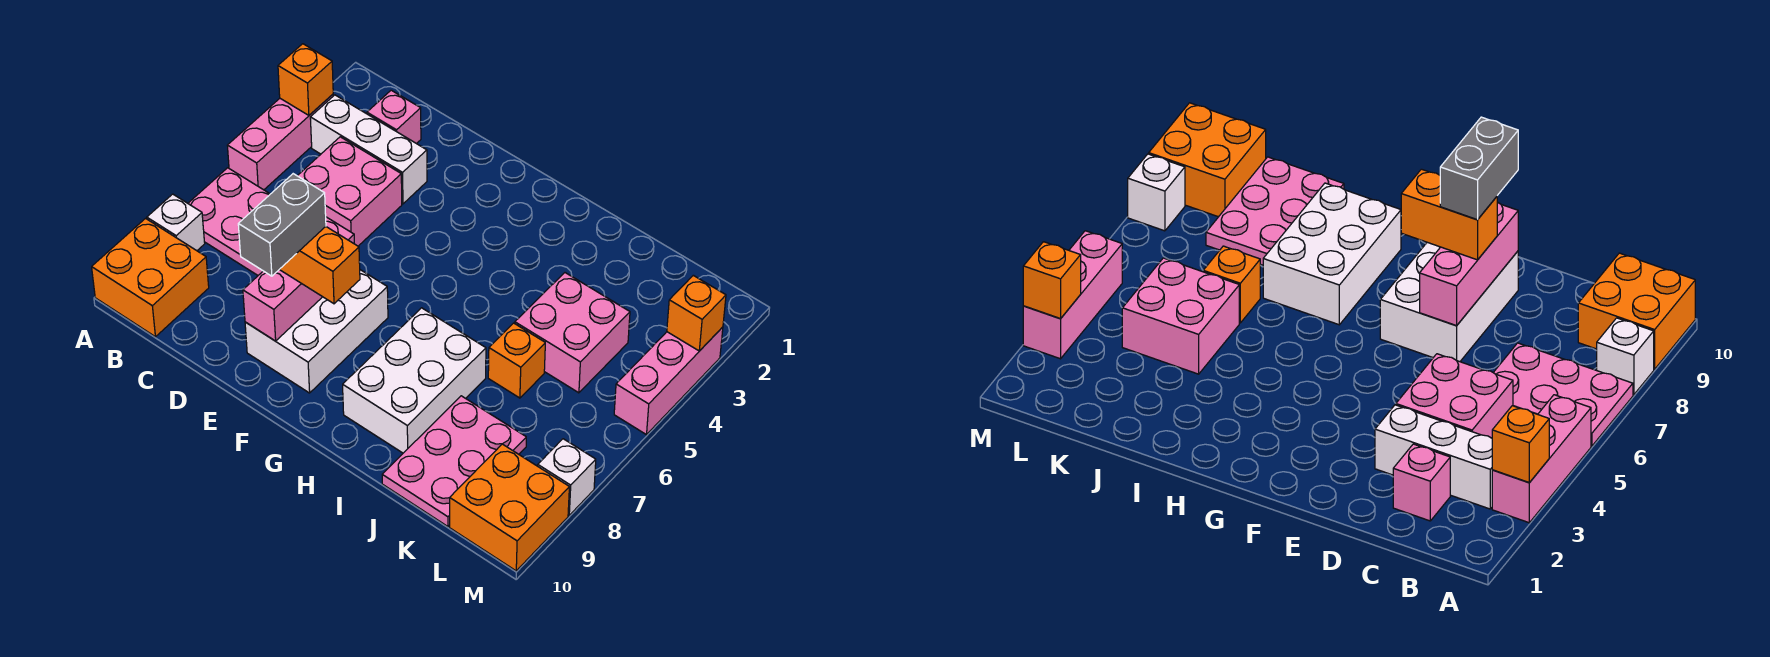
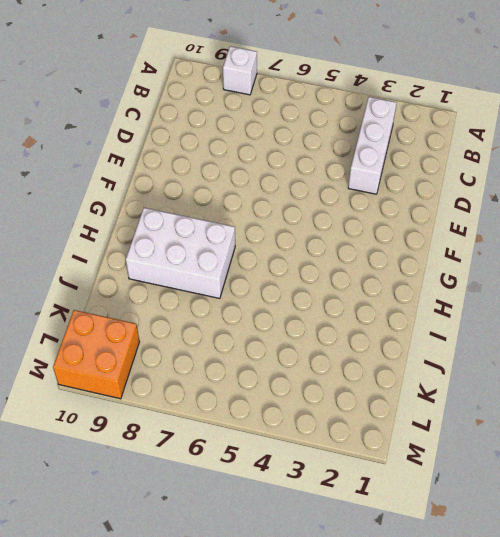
none -> pink brick A3:A5 level 1
none -> pink plate A6:C7 level 1
none -> orange brick A9:B10 level 1

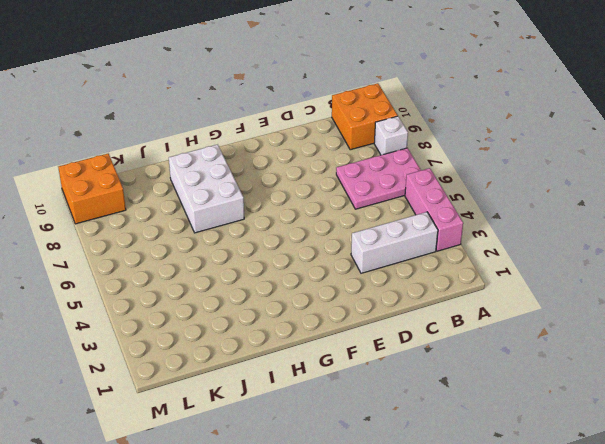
none -> pink brick C2 level 1
none -> pink brick C4:D5 level 1
none -> white brick E7:F9 level 1

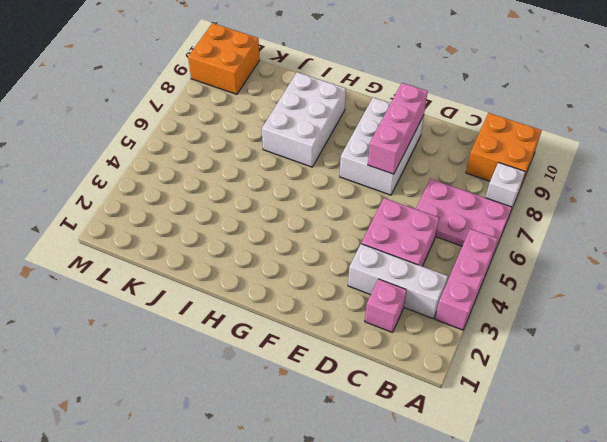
none -> pink brick J4:K5 level 1
none -> orange brick J6 level 1
none -> pink plate J8:K10 level 1

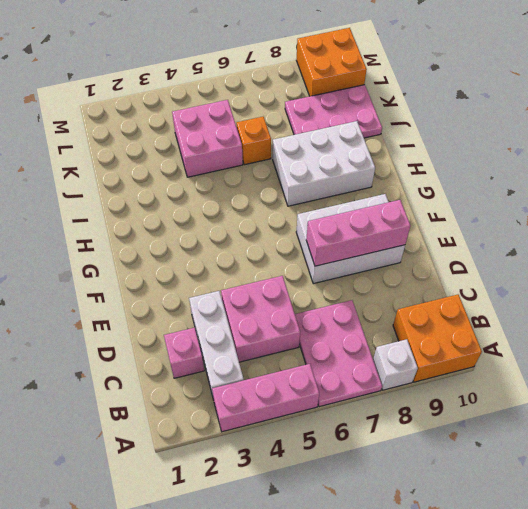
none -> pink brick M3:M5 level 1
none -> white brick M8 level 1
none -> orange brick A3 level 2

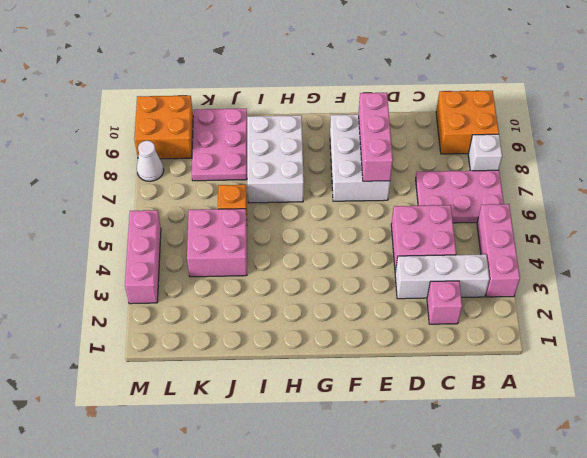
white cone M8 level 1 -> white brick M8 level 1
none -> orange brick A3 level 2
none -> orange brick M3 level 2
none -> orange brick E8:F8 level 3

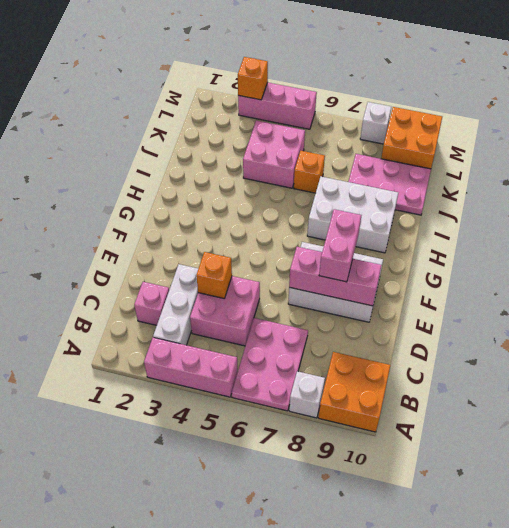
orange brick D4 level 2 -> orange brick A3 level 2
pink brick E8:F8 level 3 -> orange brick E8:F8 level 3
none -> grey brick E8:E9 level 4

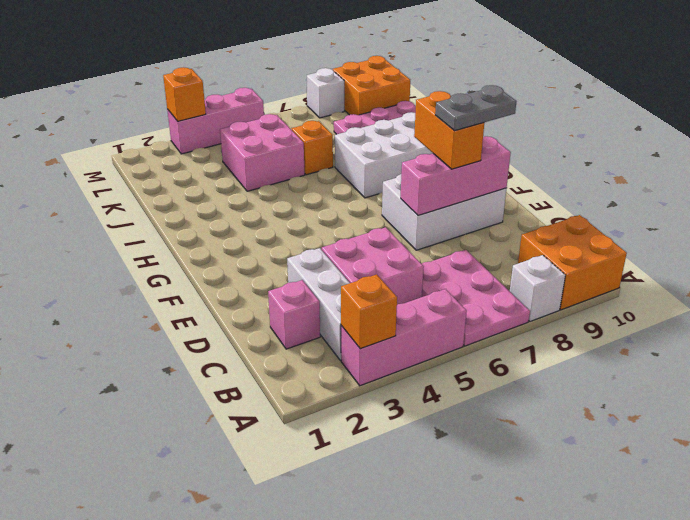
grey plate E8:E9 level 4 -> grey brick E8:E9 level 4

